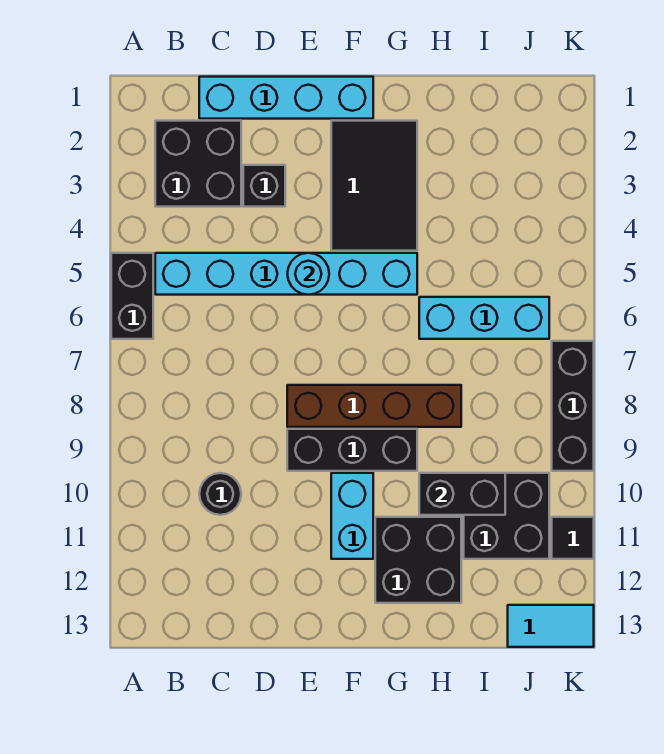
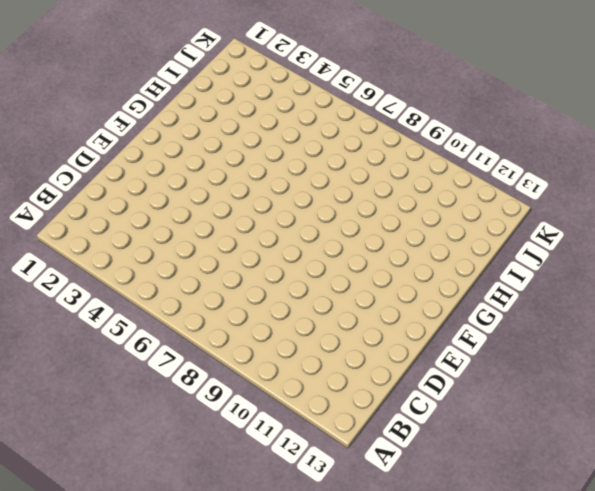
none -> black brick A5:A6 level 1
none -> black brick B2:C3 level 1
none -> cyan brick B5:G5 level 1

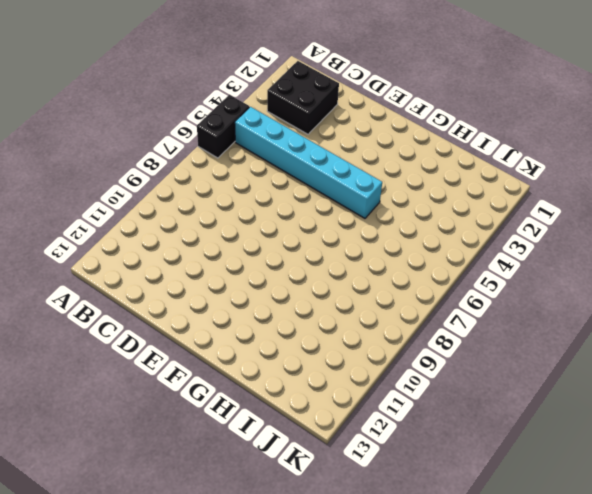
none -> cyan brick C1:F1 level 1
none -> black round brick C10 level 1
none -> black brick D3 level 1

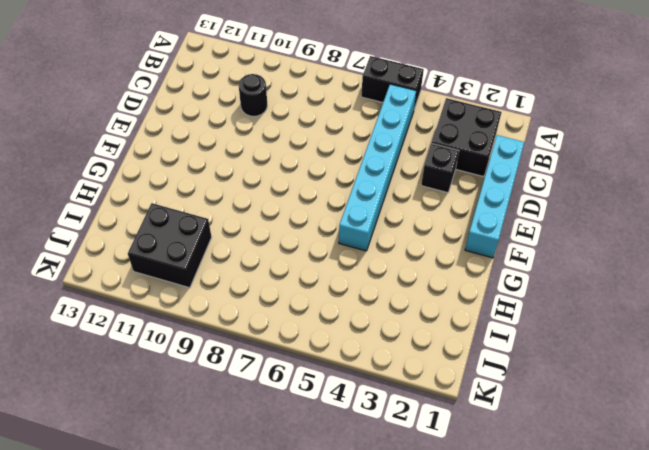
none -> brown brick E8:H8 level 1
none -> black brick E9:G9 level 1
none -> black tile F2:G4 level 1

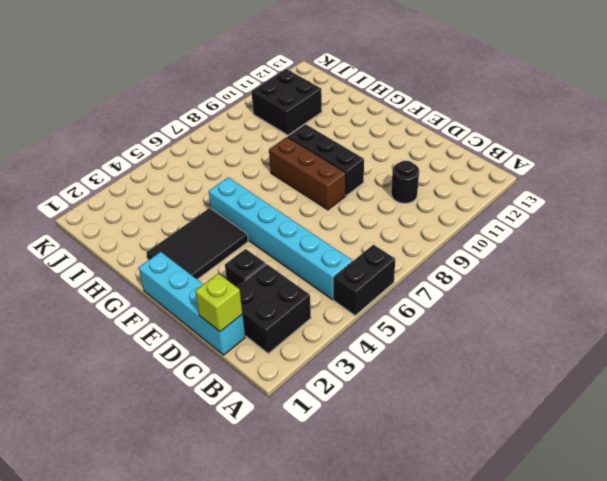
lime brick C1 level 2 -> none
brown brick E8:G8 level 1 -> brown brick E8:H8 level 1
none -> cyan brick F10:F11 level 1
none -> black brick G11:H12 level 1
none -> cyan brick H6:J6 level 1

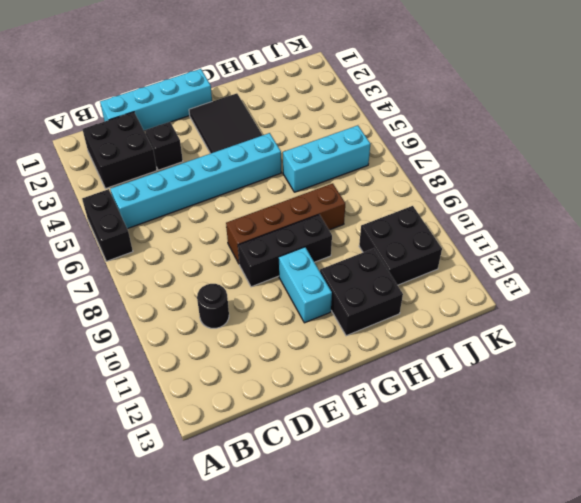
none -> cyan tile J13:K13 level 1
none -> black brick K7:K9 level 1
none -> black tile K11 level 1

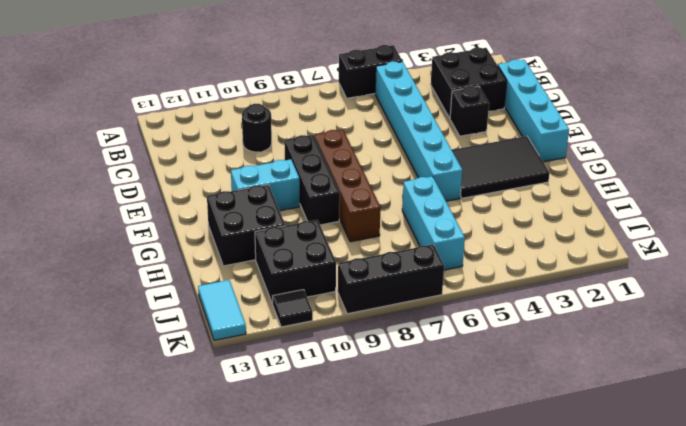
none -> cyan round brick E5 level 2
none -> black brick H10:I10 level 2

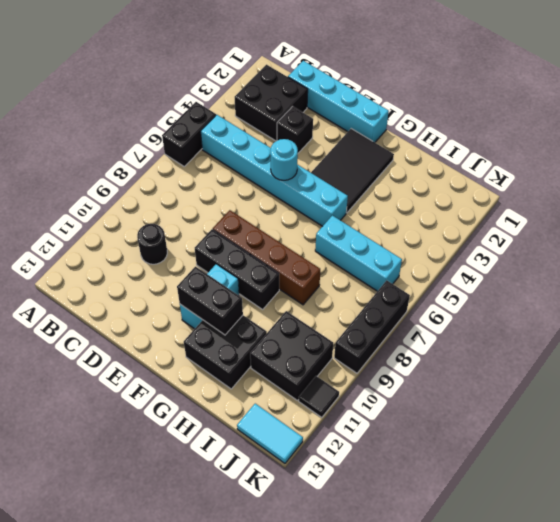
black brick F11:G11 level 2 -> black brick H10:I10 level 2

